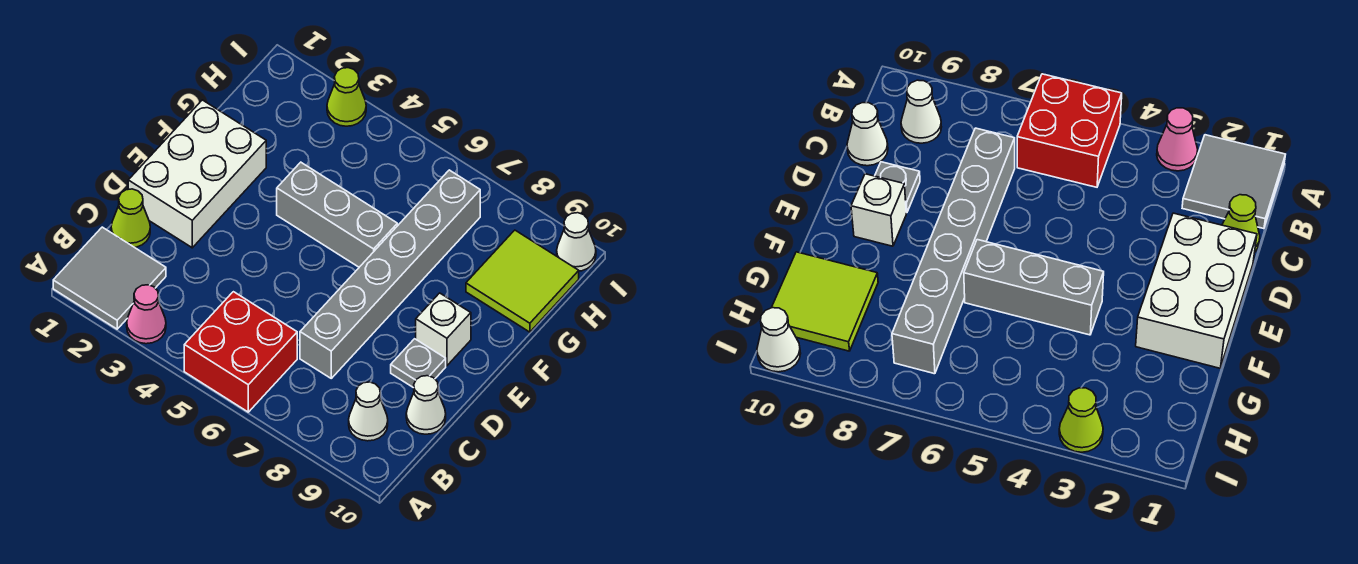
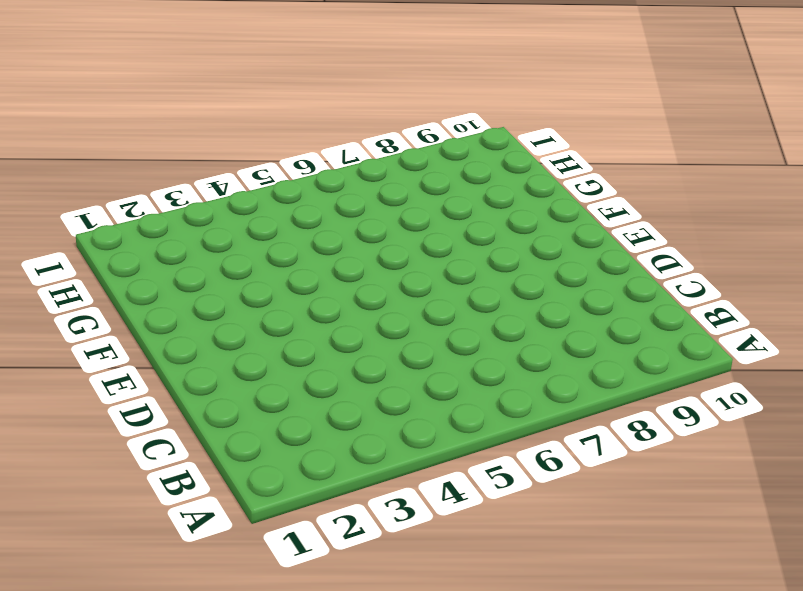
none -> grey tile A1:B2 level 1
none -> pink cone A3 level 1
none -> red brick A5:B6 level 1

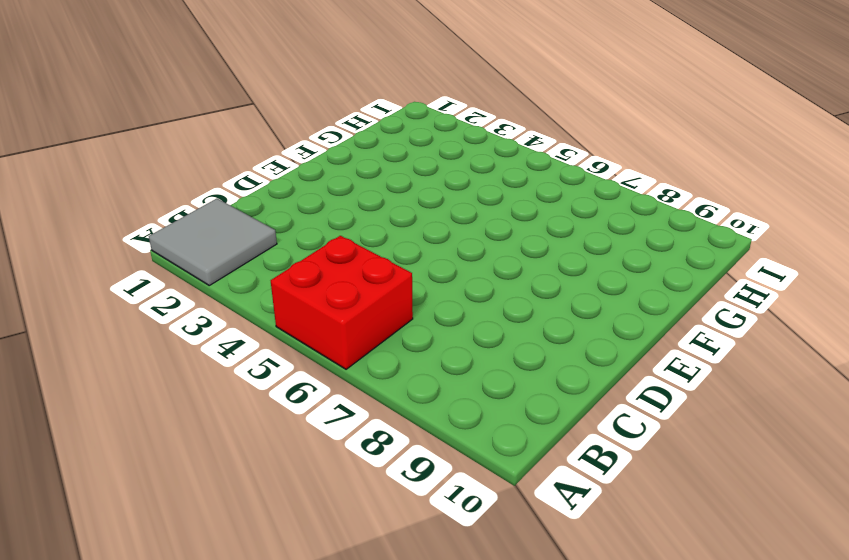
none -> pink cone A3 level 1
none -> white cone B9 level 1
none -> lime cone C1 level 1

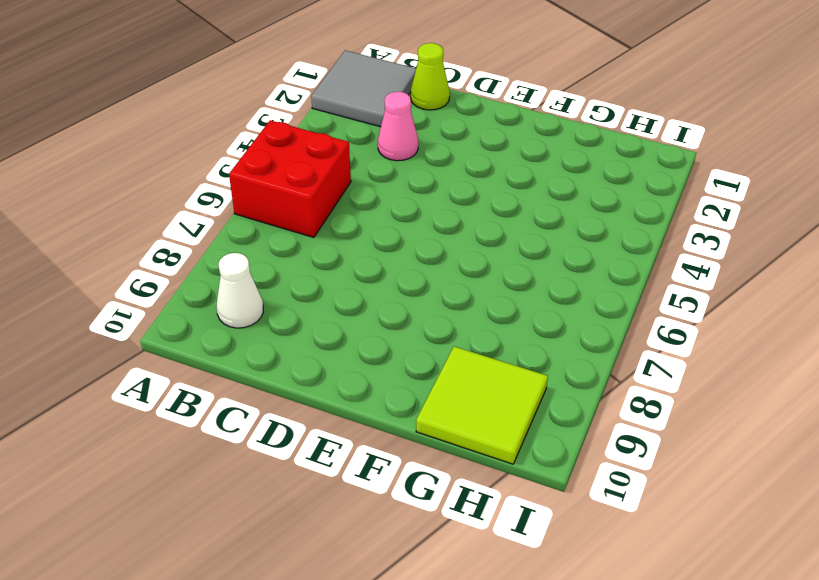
pink cone C3 level 1 -> pink cone A3 level 1
none -> grey brick C7:H7 level 1
none -> white cone C10 level 1
none -> white brick D1:F2 level 1

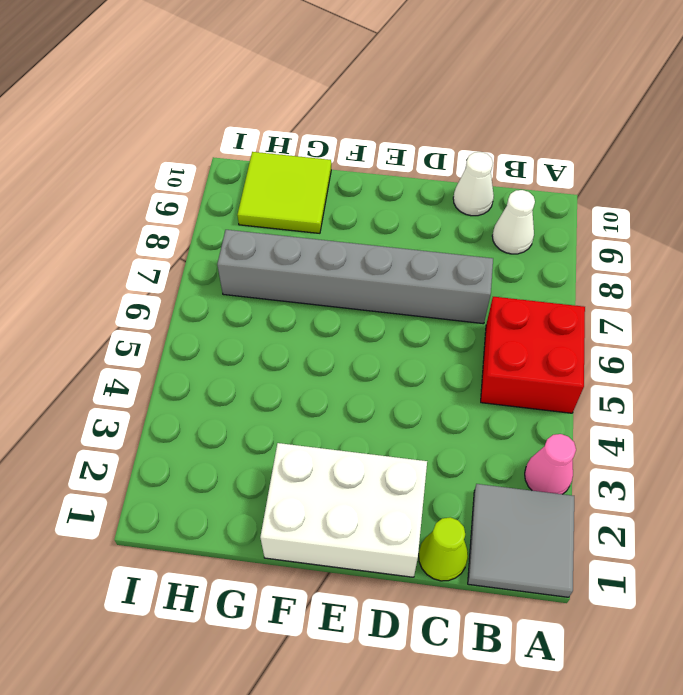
none -> grey plate D9 level 1
none -> white brick E9 level 1
none -> grey brick F4:F6 level 1

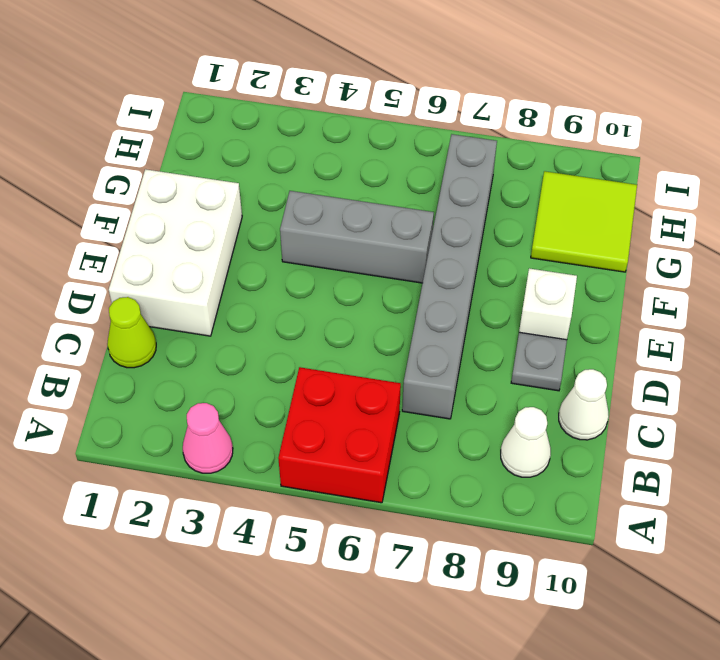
none -> grey tile A1:B2 level 1
none -> lime cone I3 level 1
none -> white cone I10 level 1

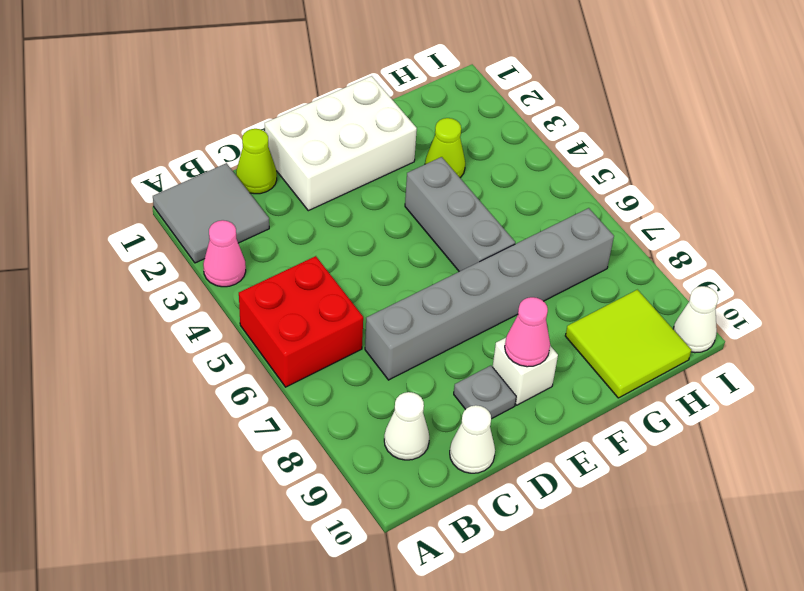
pink cone E9 level 2 -> none
lime cone G3 level 1 -> lime cone I3 level 1

